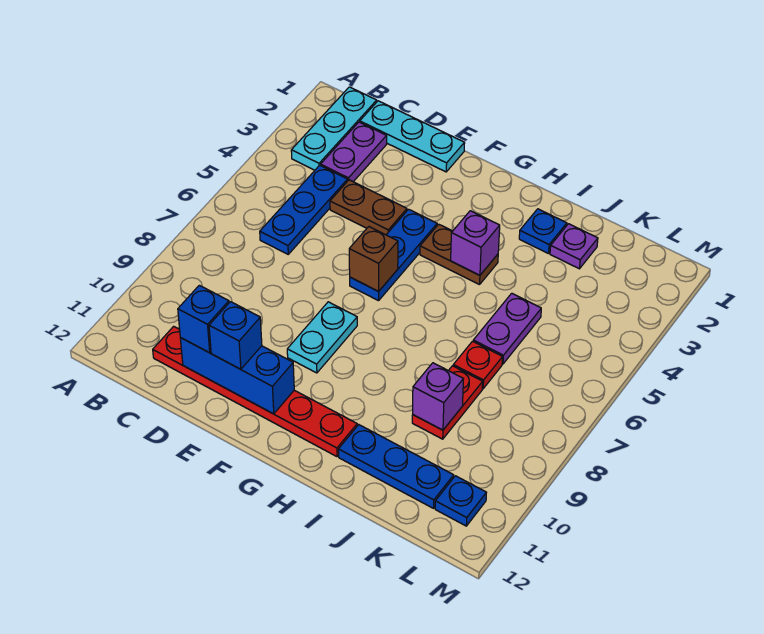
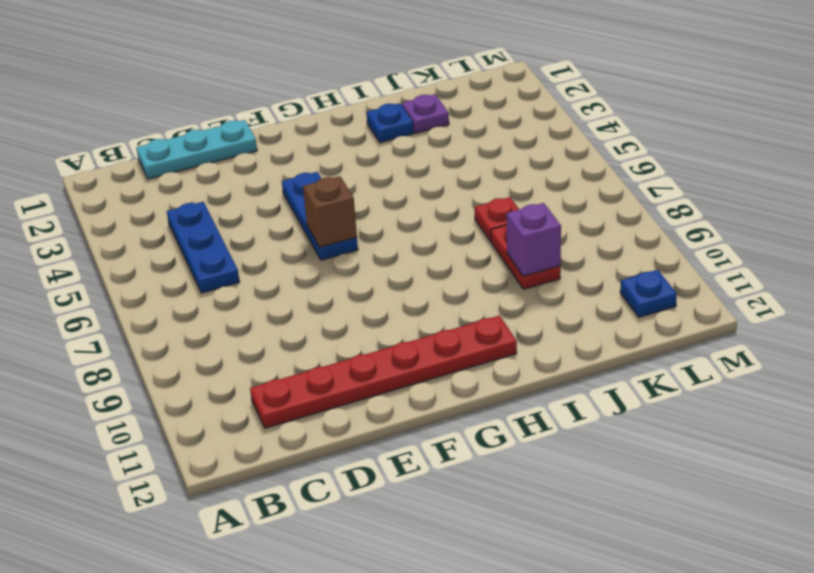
none -> cyan plate B1:B3 level 1
none -> purple plate C2:C3 level 1
none -> brown plate D4:E4 level 1

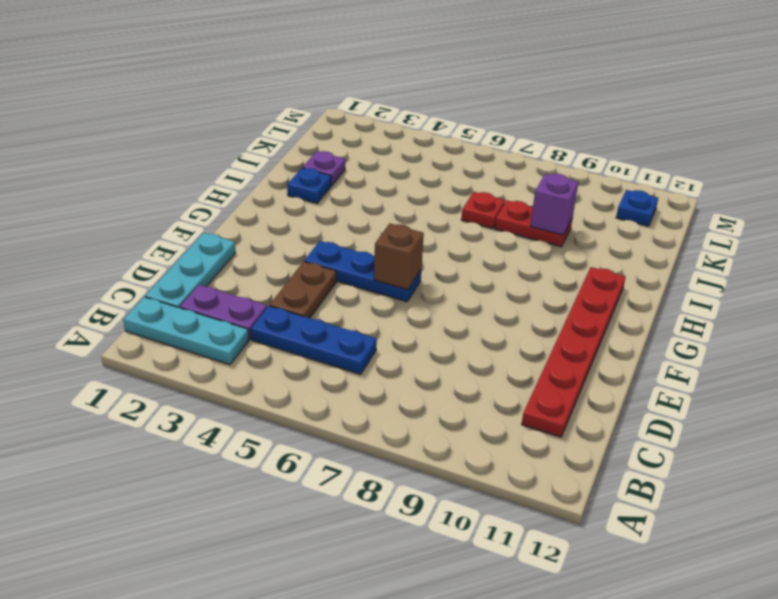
none -> cyan plate F8:F9 level 1
none -> brown plate G4:H4 level 1
none -> blue plate I11:K11 level 1

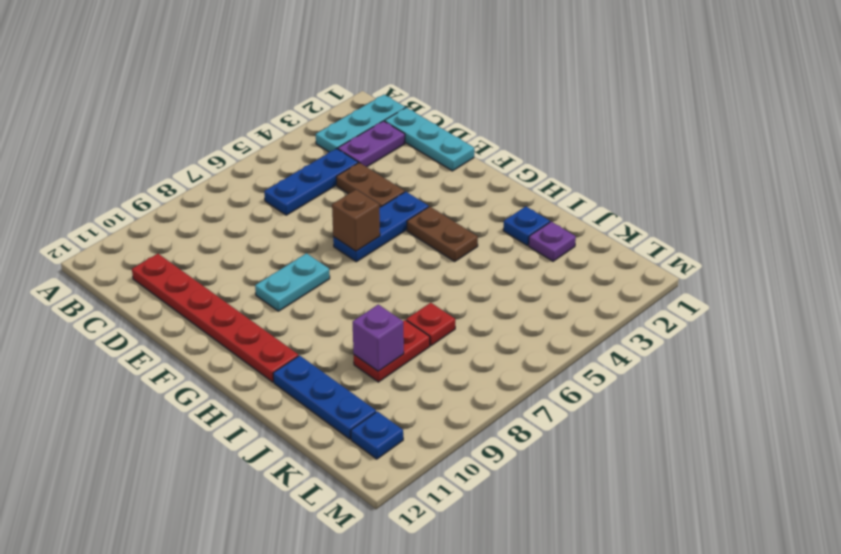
none -> purple plate J5:J6 level 1
none -> blue brick D11:F11 level 2
none -> purple brick H4 level 2

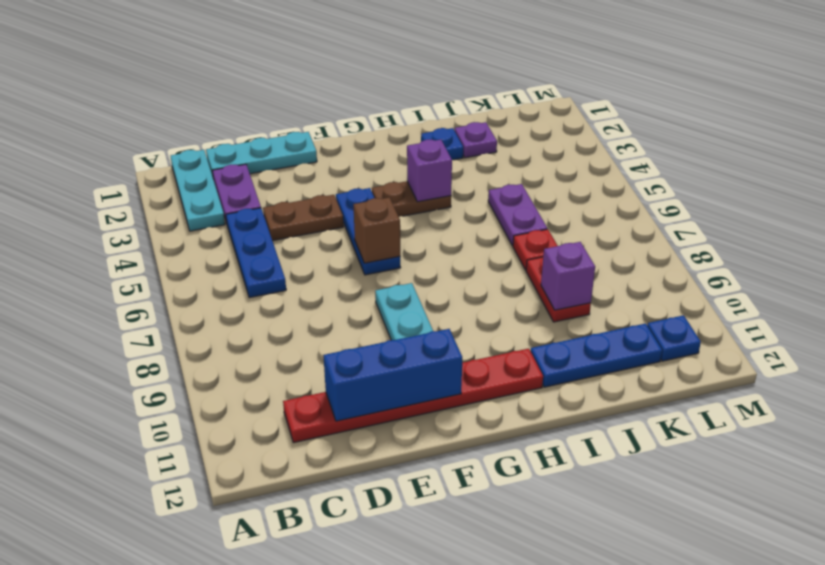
none -> blue brick D11 level 3
none -> blue brick E11 level 3

